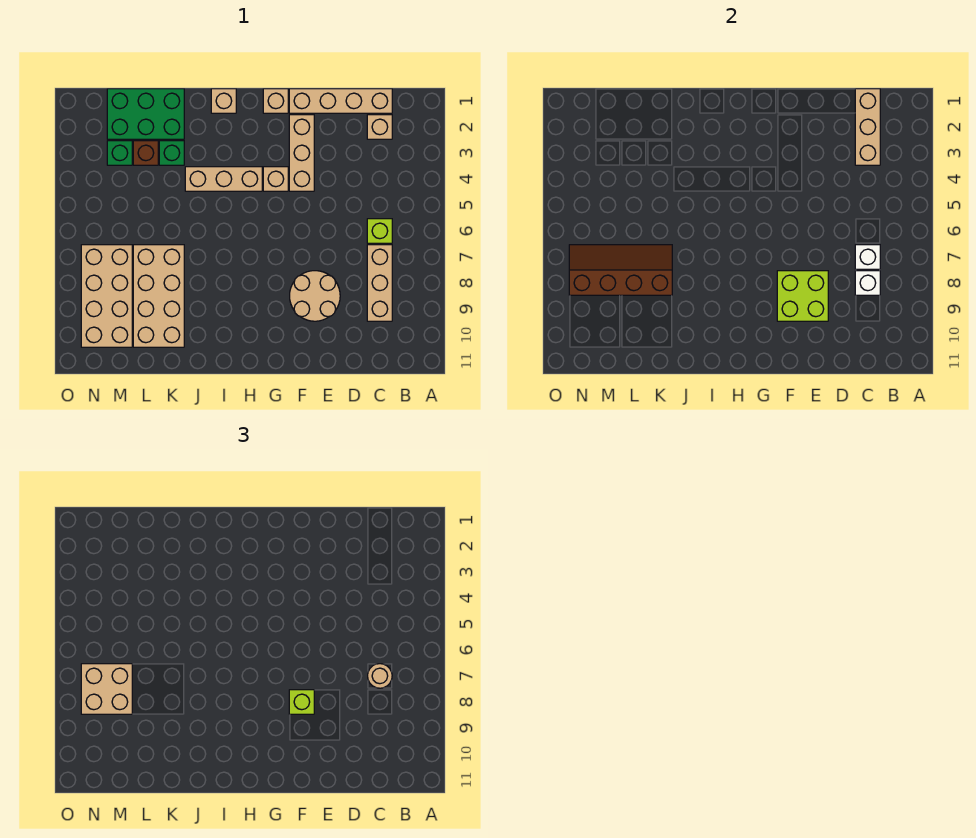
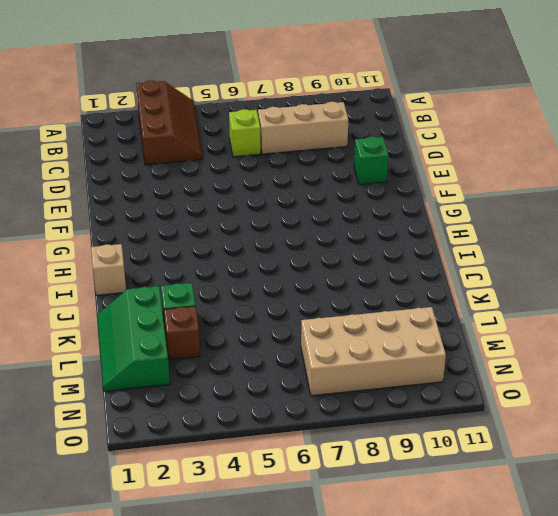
brown slope A3:C4 level 1 top 3 -> none
green brick E10 level 1 -> green brick M3 level 1
green slope K1:M2 level 1 top 2 -> green brick K1:M2 level 1
none -> tan brick C1:F1 level 1
none -> tan brick C2 level 1
none -> tan round brick E8:F9 level 1

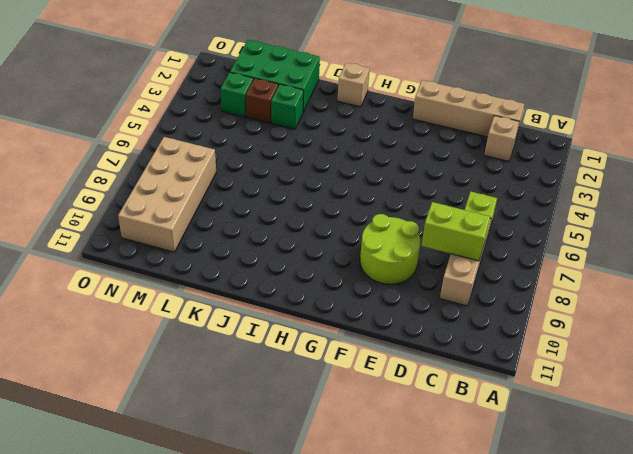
lime brick C8:D8 level 2 -> white brick C8 level 2
lime round brick E8:F9 level 1 -> tan round brick E8:F9 level 1
none -> tan brick F2:F4 level 1
none -> tan brick G1 level 1
none -> tan brick G4 level 1

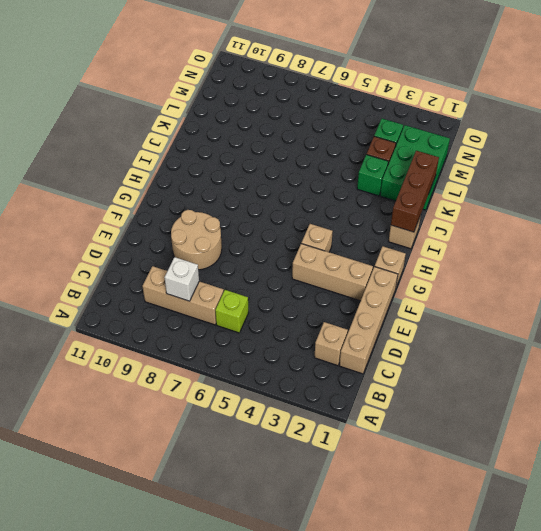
brown brick I1:K1 level 2 -> none
none -> tan brick H4:J4 level 1
none -> tan brick K7:L10 level 1
none -> tan brick M7:N10 level 1

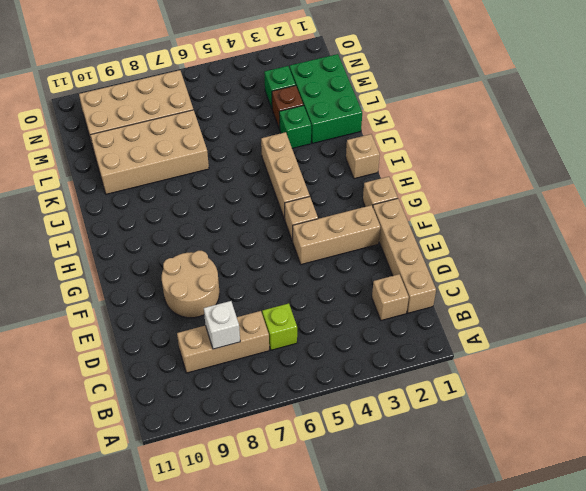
none -> tan brick C1:C3 level 2
none -> white brick C7 level 2
none -> lime brick E8:F9 level 2

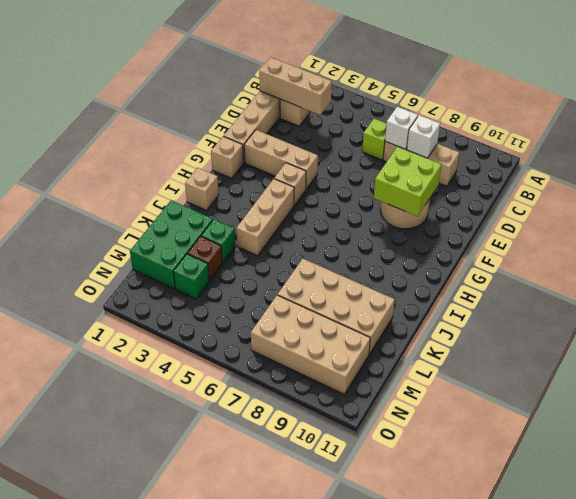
none -> brown slope K7:N8 level 2 top 8
none -> tan round brick C7 level 3
none -> lime brick F8 level 3

